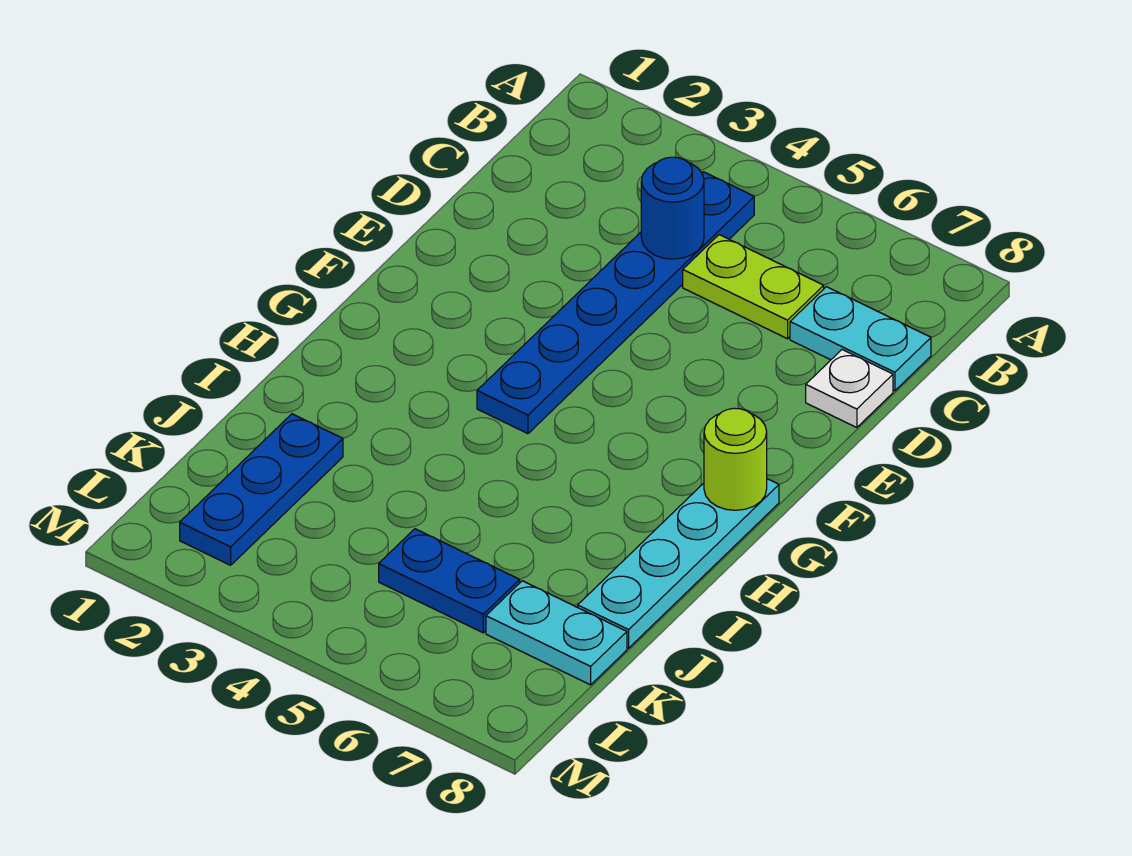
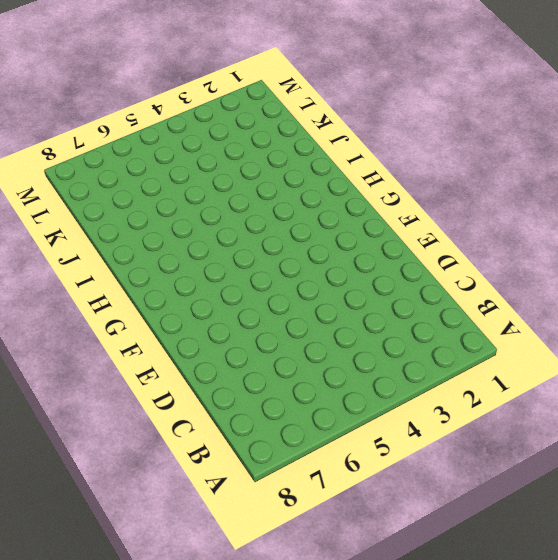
none -> blue plate B4:G4 level 1
none -> lime plate C5:C6 level 1

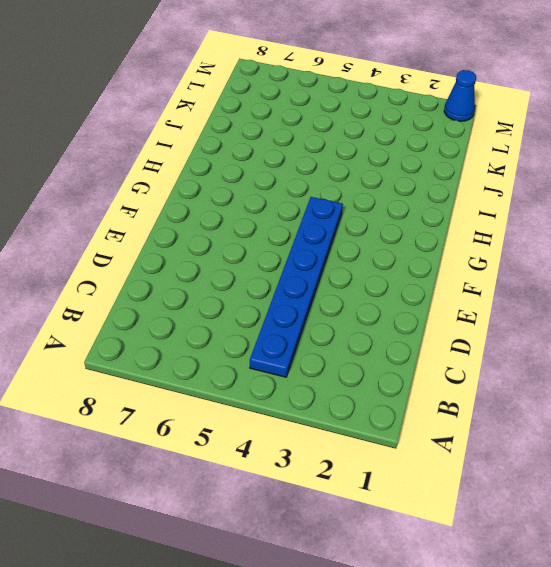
blue cone M1 level 1 -> none
none -> lime plate C5:C6 level 1
none -> cyan plate C7:C8 level 1

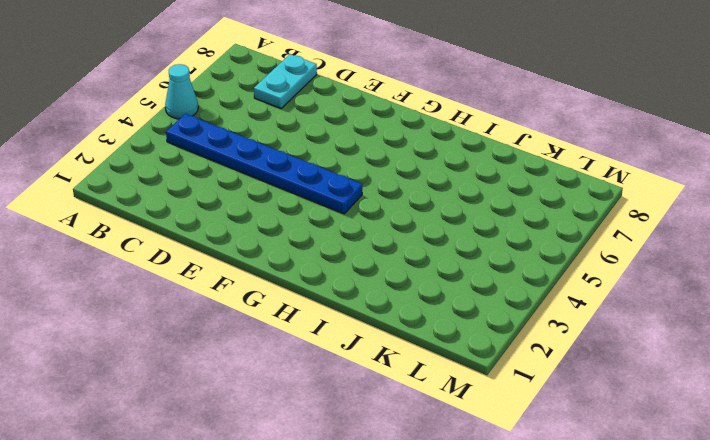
cyan cone A5 level 1 -> none
none -> lime plate C5:C6 level 1
none -> white plate D8 level 1

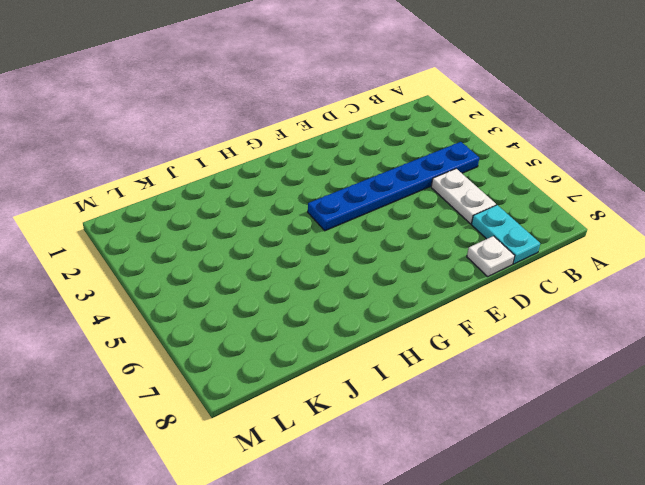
white plate C5:C6 level 1 -> lime plate C5:C6 level 1
none -> cyan plate G8:J8 level 1
none -> blue plate J2:L2 level 1

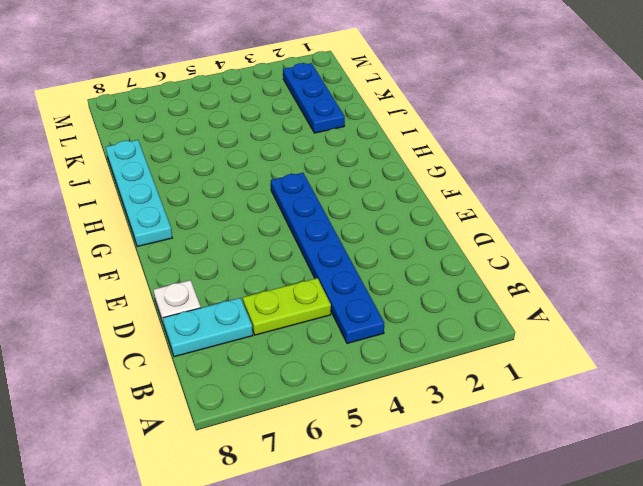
none -> blue plate K5:K6 level 1
none -> cyan plate K7:K8 level 1

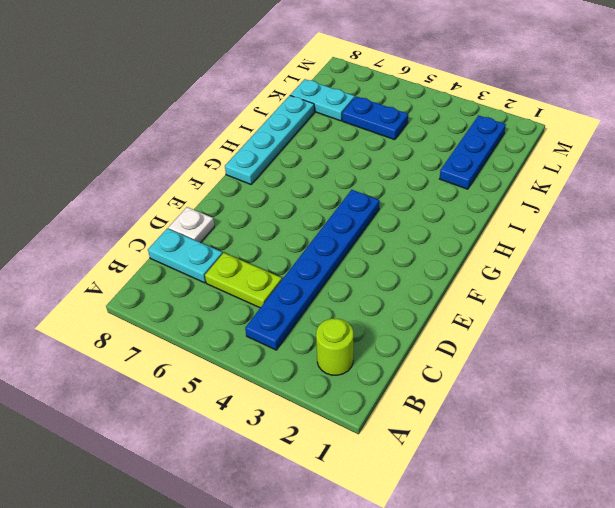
lime round brick B2 level 1 -> lime round brick G8 level 2
none -> blue round brick C4 level 2

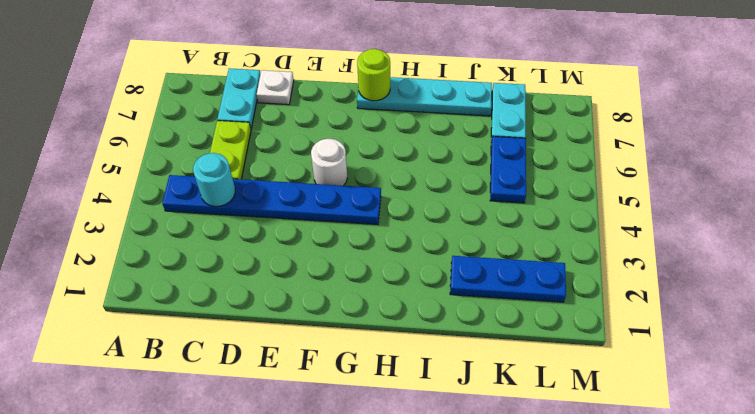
cyan round brick C4 level 2 -> blue round brick C4 level 2
white round brick F5 level 1 -> none

